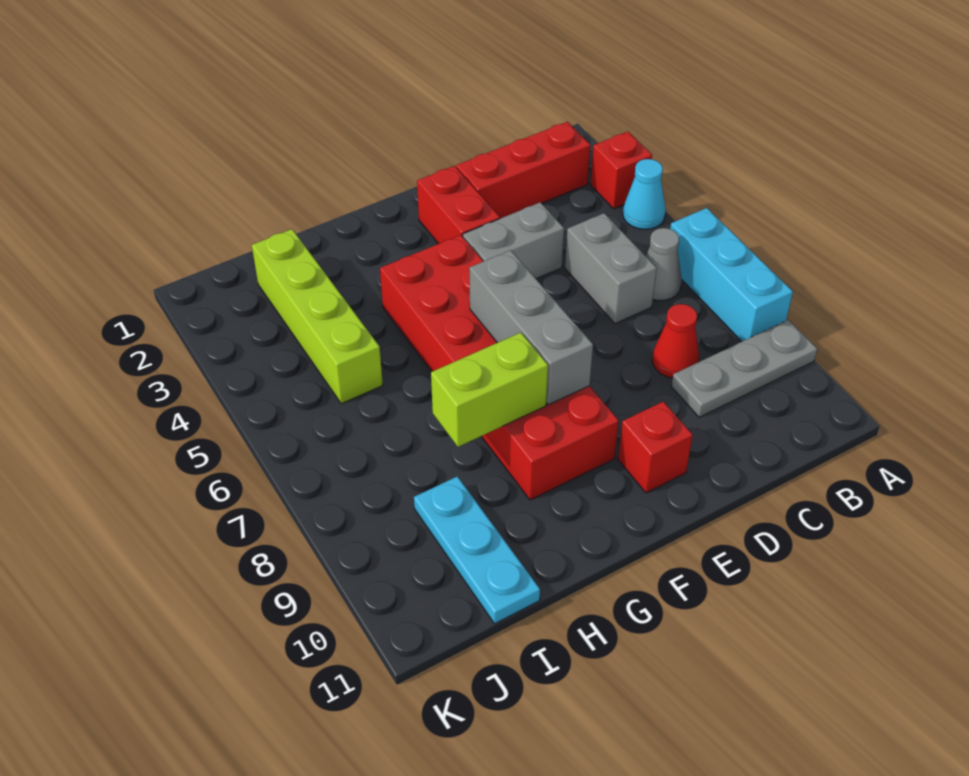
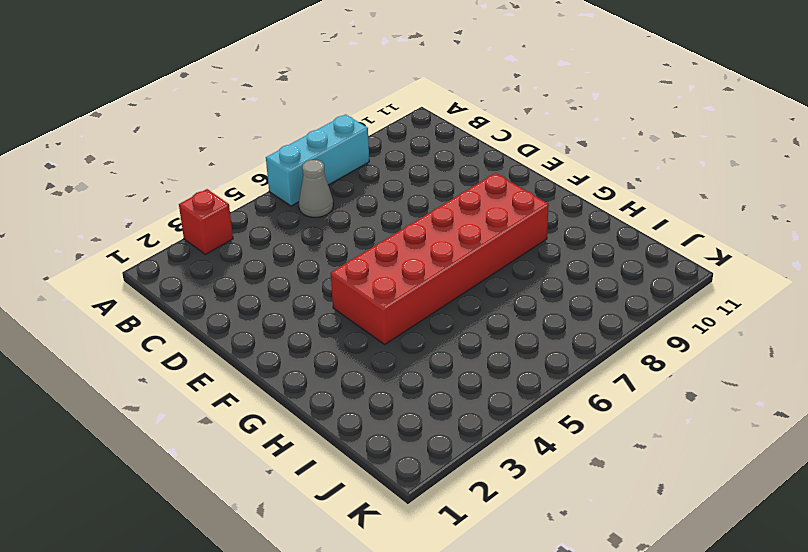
none -> cyan cone A4 level 1
none -> grey plate A9:C9 level 1
none -> red brick B2:D2 level 1

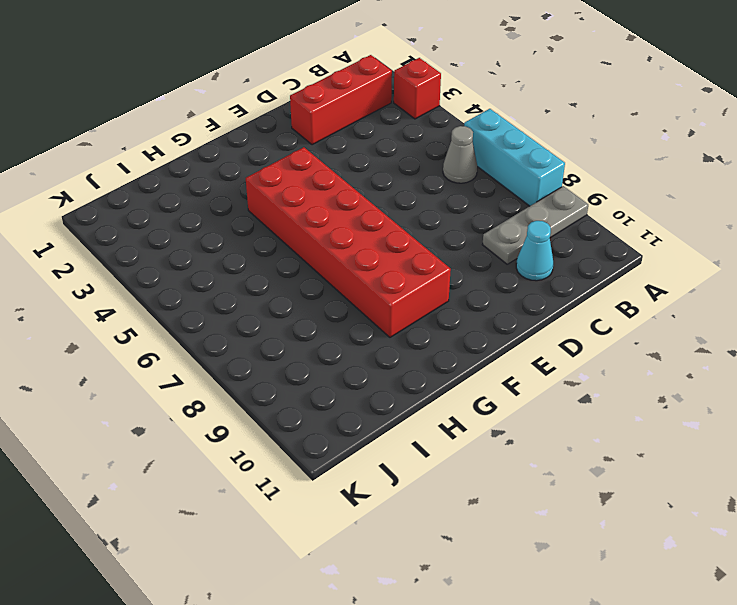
cyan cone C10 level 1 -> cyan cone A4 level 1
none -> grey brick C5:C6 level 1
none -> red cone C8 level 1
none -> grey brick D4:E4 level 1

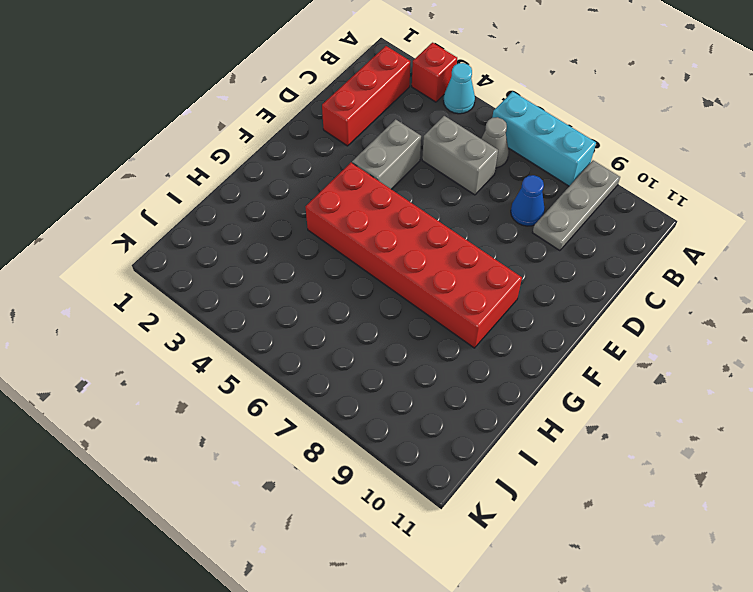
blue cone C8 level 1 -> red cone C8 level 1
none -> red brick E2:E3 level 1
none -> red brick E10 level 1
none -> lime brick I2:I5 level 1

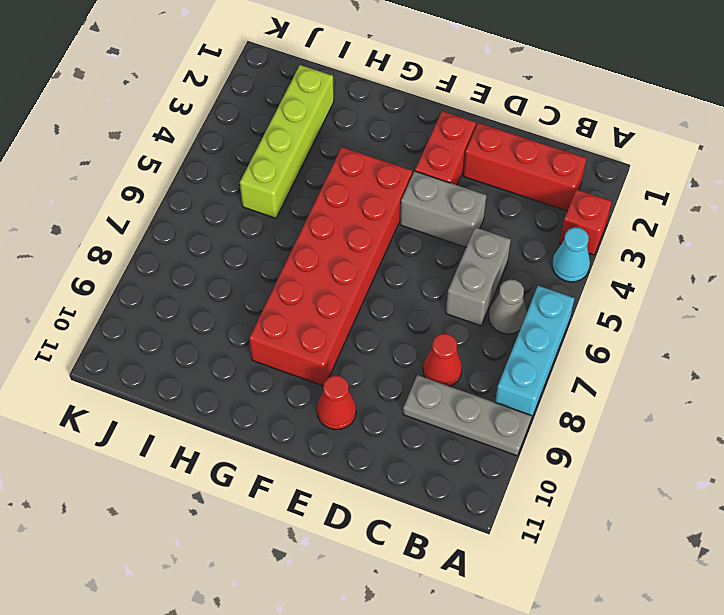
red cone E10 level 1 -> red brick E10 level 1
none -> cyan plate I9:I11 level 1
none -> grey brick F6:F8 level 2
none -> lime brick G8:H8 level 2

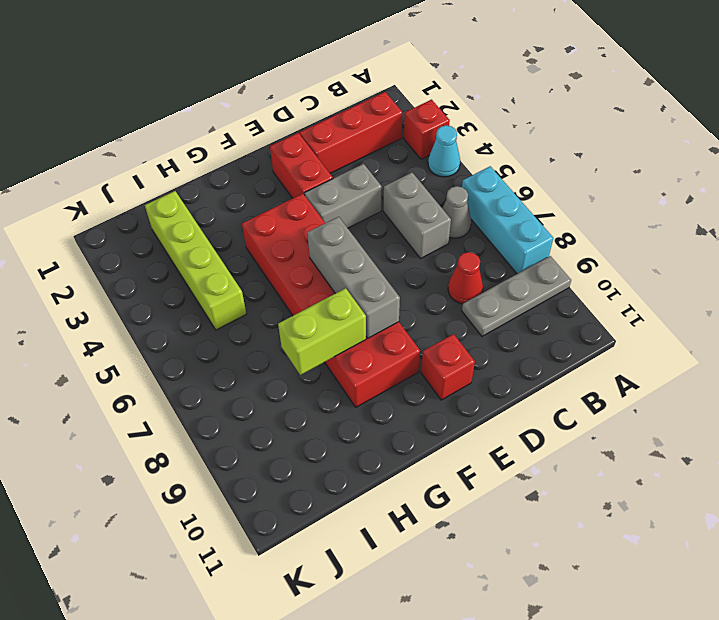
none -> cyan plate I9:I11 level 1

